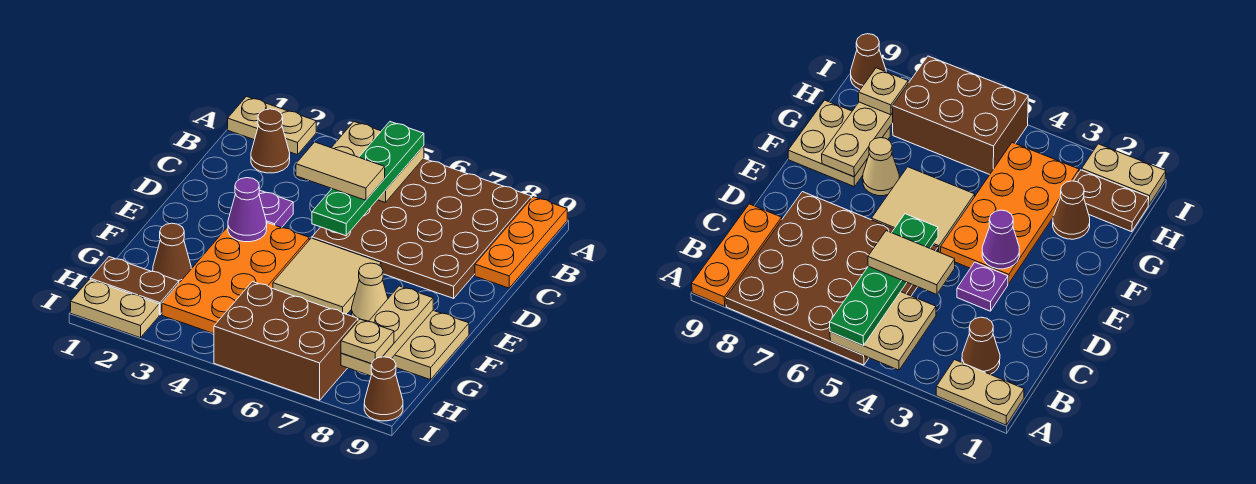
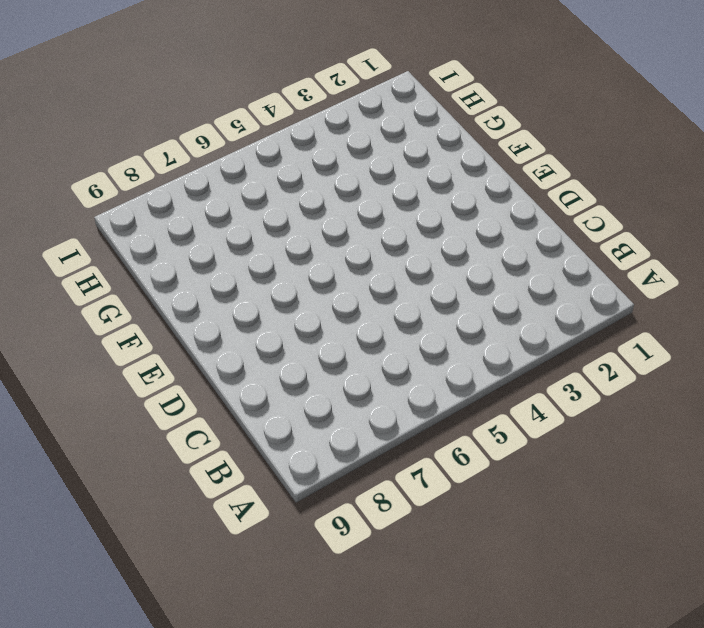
none -> tan plate A1:A2 level 1
none -> brown plate A5:D8 level 1
none -> orange plate A9:C9 level 1

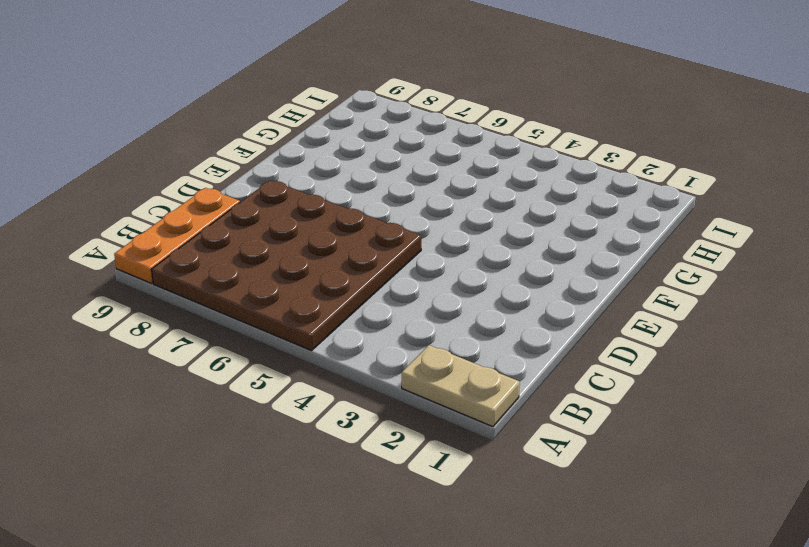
none -> brown cone B2 level 1
none -> purple plate D3 level 1
none -> orange plate E3:H4 level 1

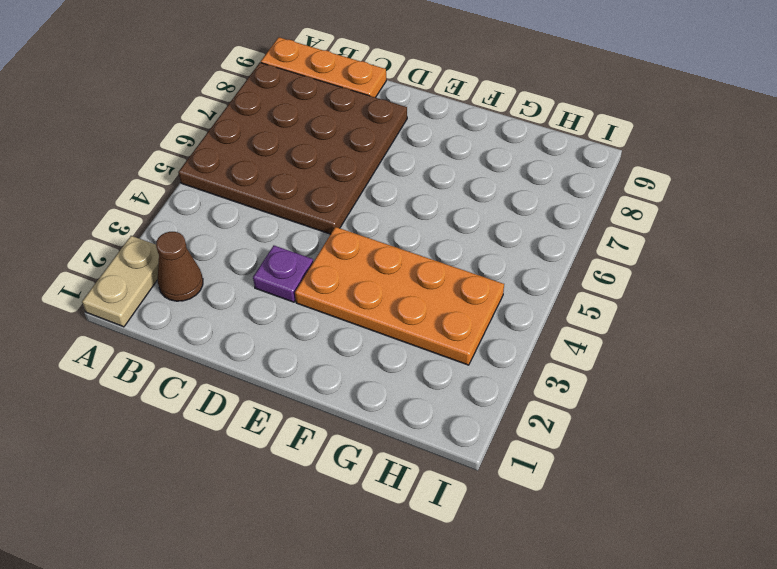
none -> tan tile E5:F6 level 1
none -> tan cone F7 level 1
none -> tan plate F8:G9 level 1

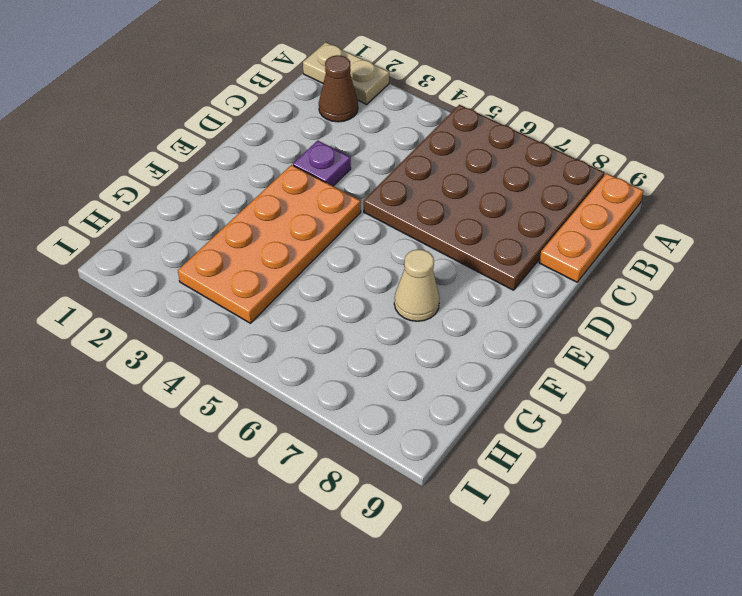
none -> tan tile E5:F6 level 1
none -> tan plate F8:G9 level 1
none -> brown cone G2 level 1

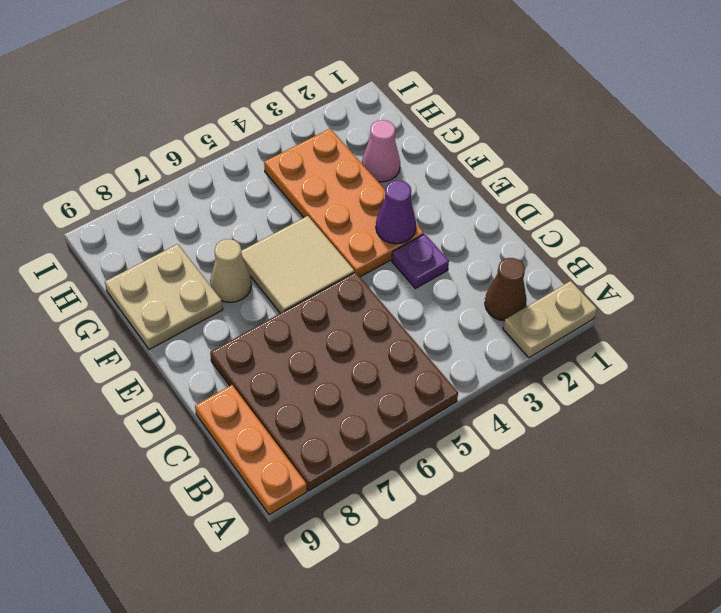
pink cone G2 level 1 -> brown cone G2 level 1
none -> brown plate H1:H2 level 1
none -> brown brick H5:I7 level 1
none -> tan plate I1:I2 level 1

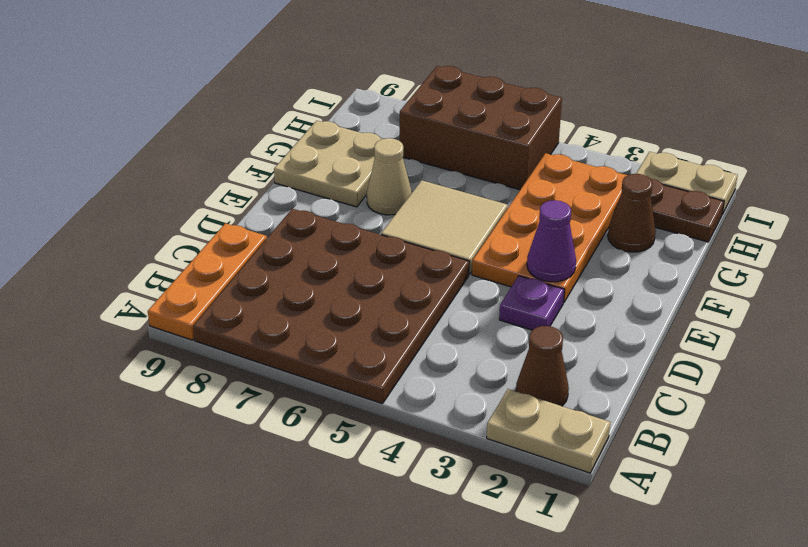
none -> brown cone I9 level 1
none -> tan plate A4:B5 level 2
none -> tan plate F8:H8 level 2

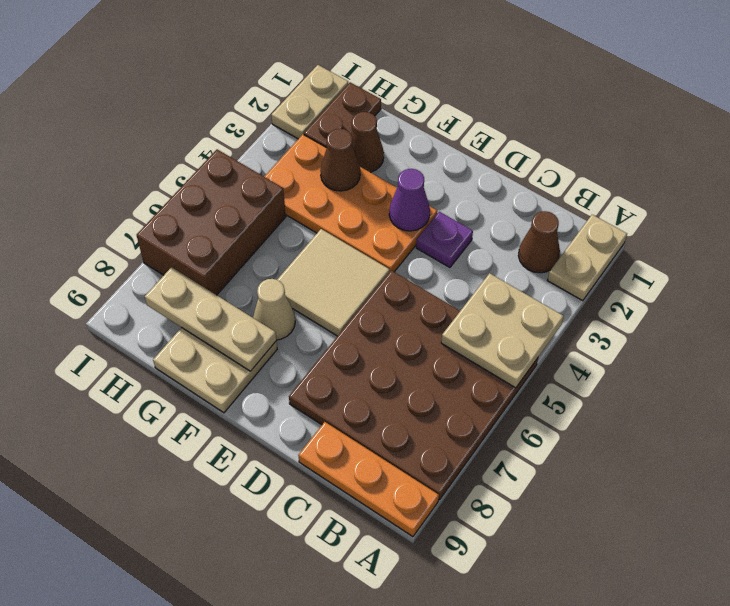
brown cone G3 level 2 -> brown cone I9 level 1
none -> green plate A5:D5 level 3
none -> tan plate H8 level 3
none -> tan tile C4:C5 level 4

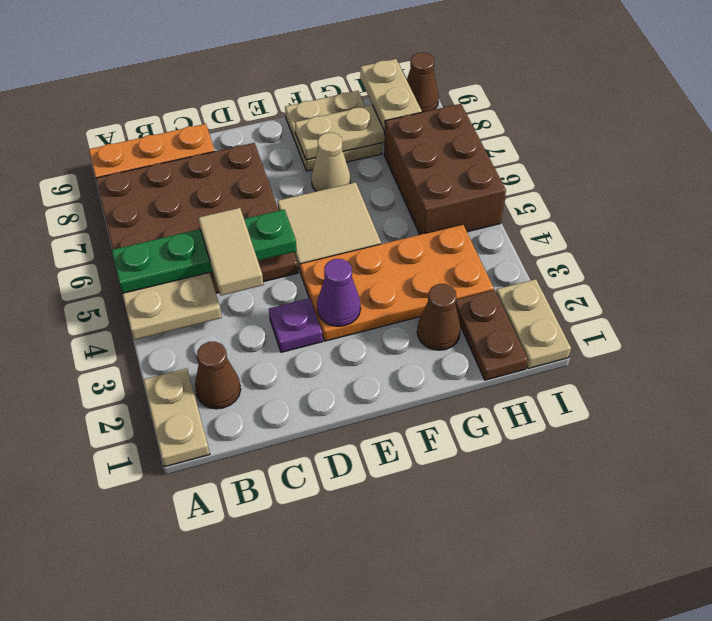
tan plate H8:H9 level 3 -> tan plate H8 level 3

